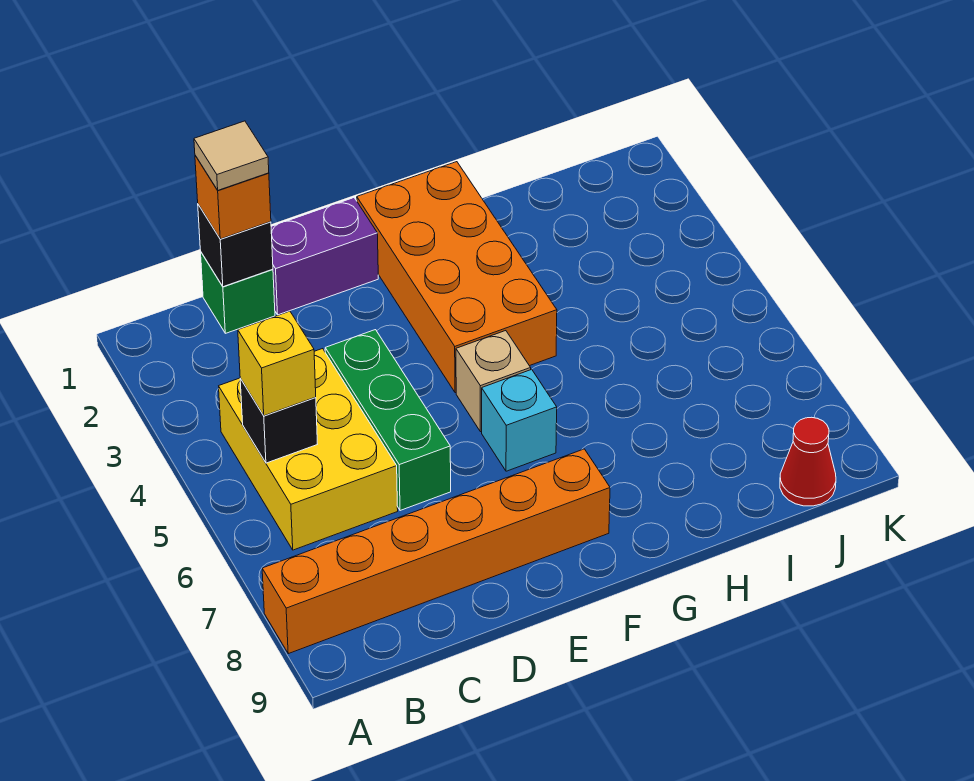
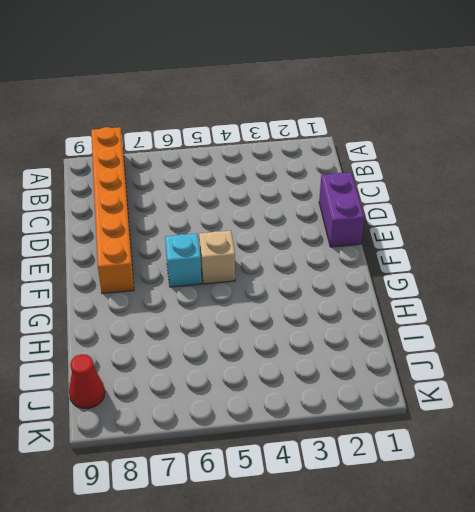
none -> yellow brick B4:C6 level 1
none -> green brick C1 level 1
none -> green brick D4:D6 level 1

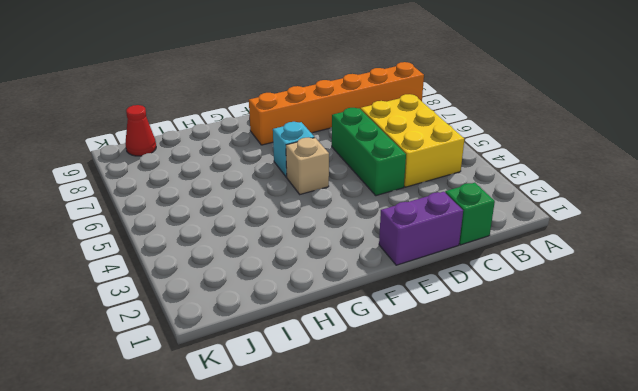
none -> orange brick F1:G4 level 1
none -> black brick B5 level 2
none -> black brick C1 level 2

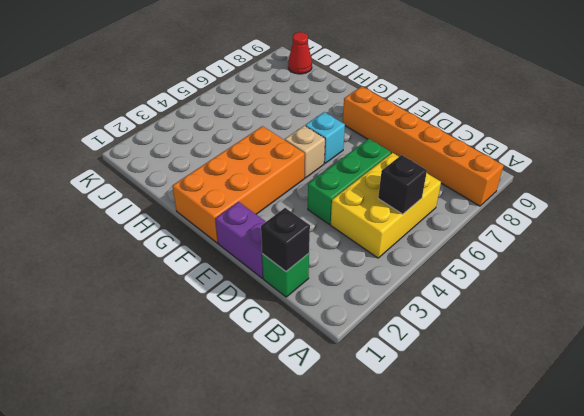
none -> yellow brick B5 level 3
none -> orange brick C1 level 3
none -> tan tile C1 level 4

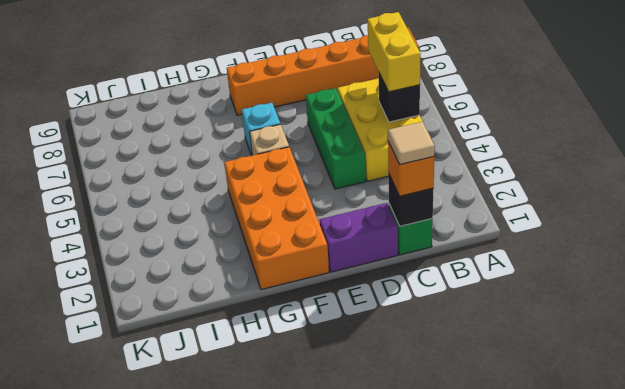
yellow brick B5:B6 level 3 -> yellow brick B5 level 3
none -> red cone J9 level 1

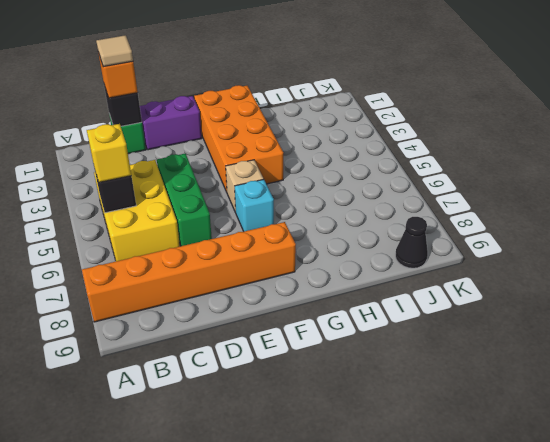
black cone J9 level 1 -> red cone J9 level 1

